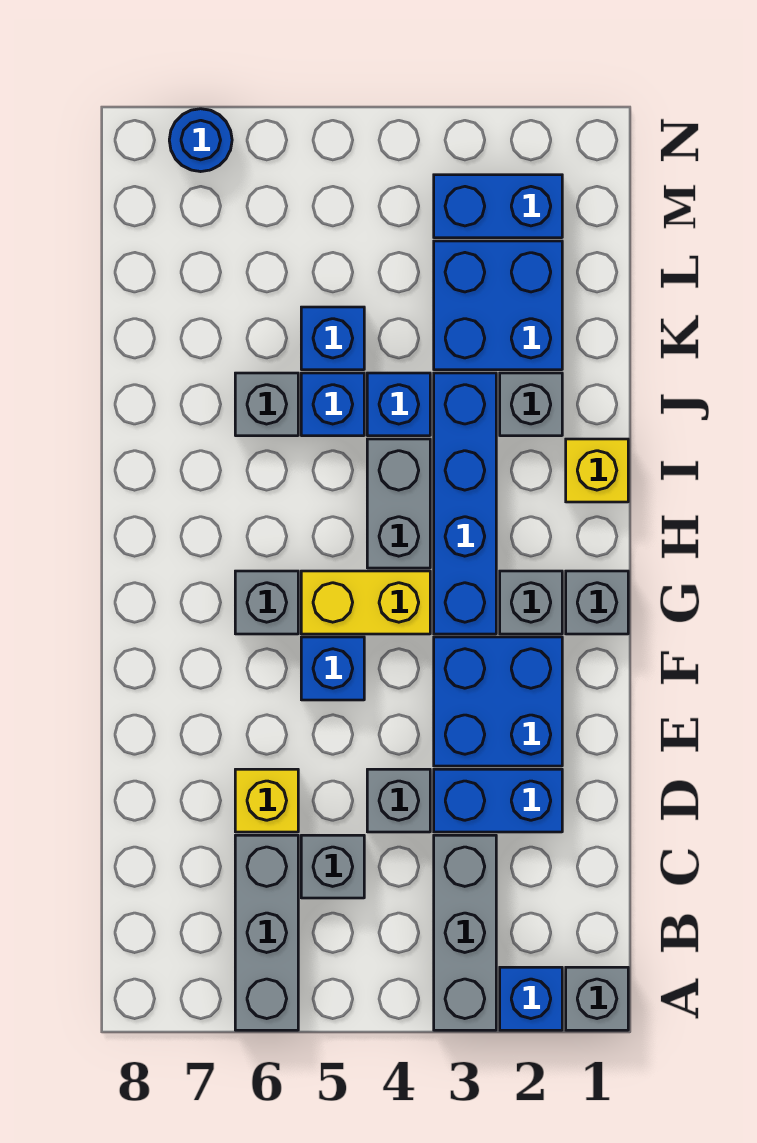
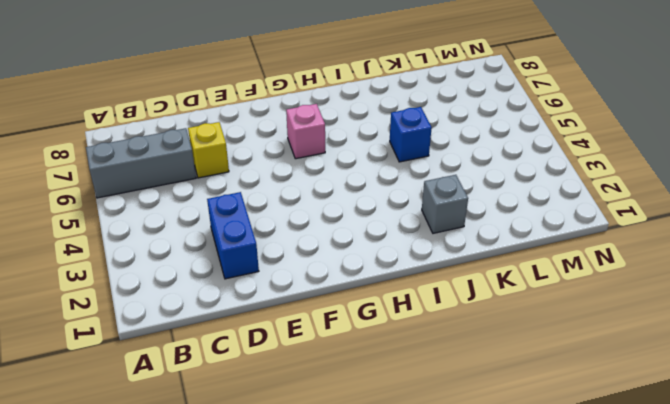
pink brick G6 level 1 -> grey brick G6 level 1
none -> grey brick A1 level 1
none -> blue brick A2 level 1
none -> grey brick A3:C3 level 1

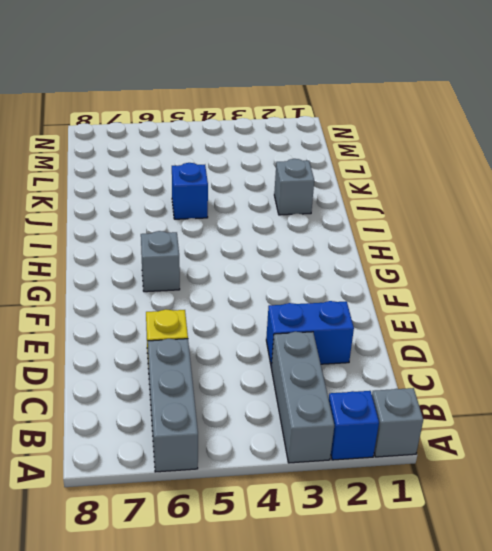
none -> grey brick C5 level 1
none -> grey brick D4 level 1
none -> blue brick E2:F3 level 1

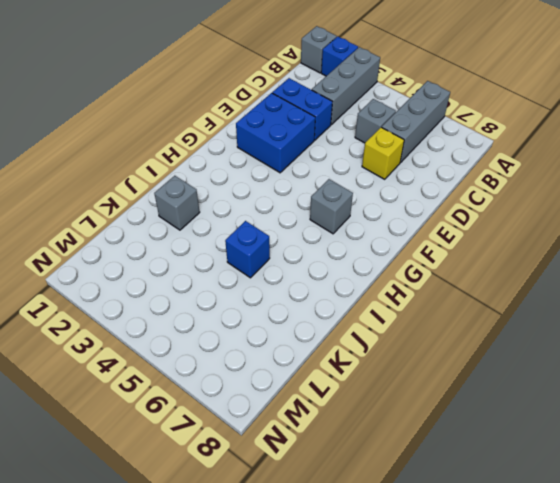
none -> grey brick D4 level 1
none -> blue brick F5 level 1
none -> grey brick G1 level 1

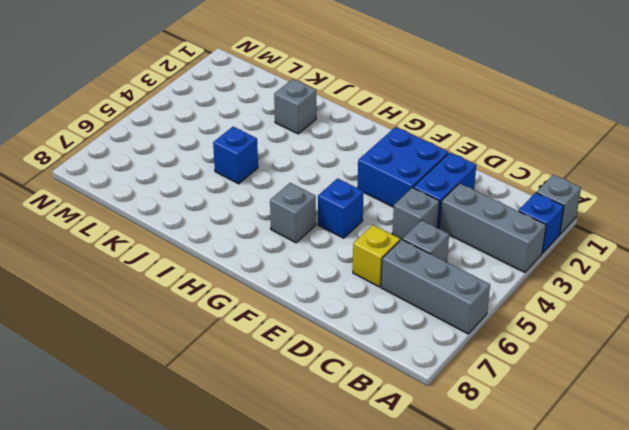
none -> grey brick G1 level 1
none -> grey brick G2 level 1
none -> blue brick G3:J3 level 1

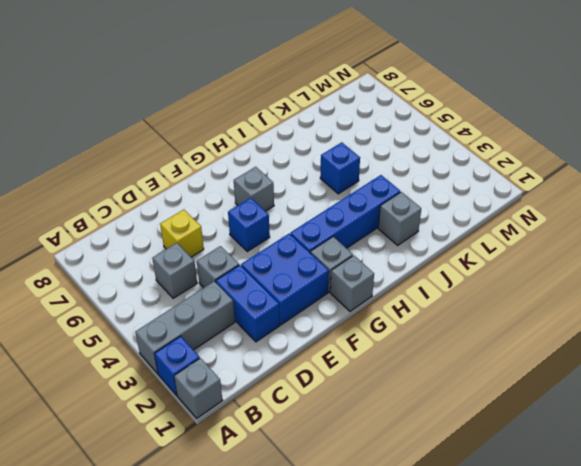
none -> grey brick A6:C6 level 1
none -> yellow brick G4:G5 level 1
none -> grey brick H4:I4 level 1

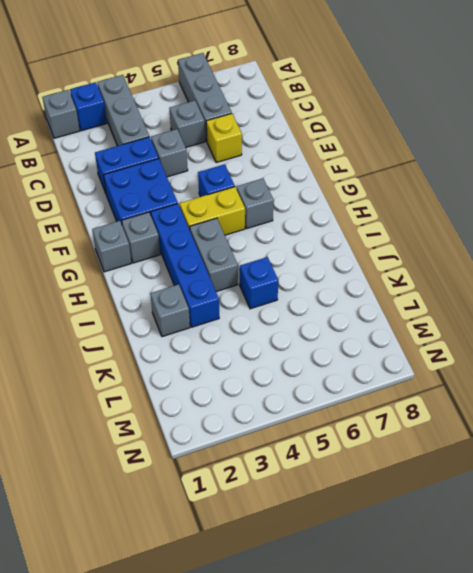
none -> yellow brick I1 level 1
none -> blue brick J4 level 1
none -> grey brick J6 level 1

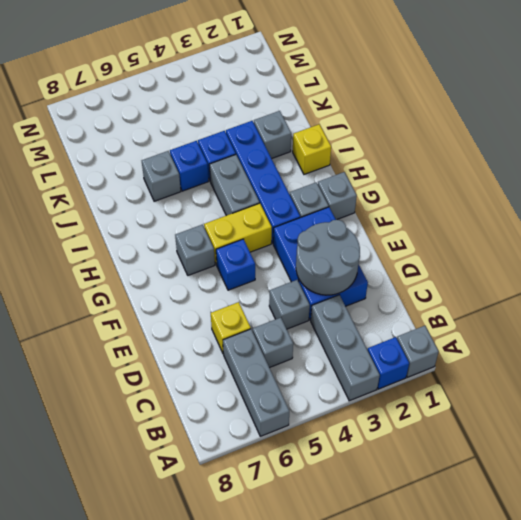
grey round brick D2:E3 level 2 -> none
none -> blue brick K2:L3 level 1
none -> blue brick K5 level 1
none -> blue brick M2:M3 level 1

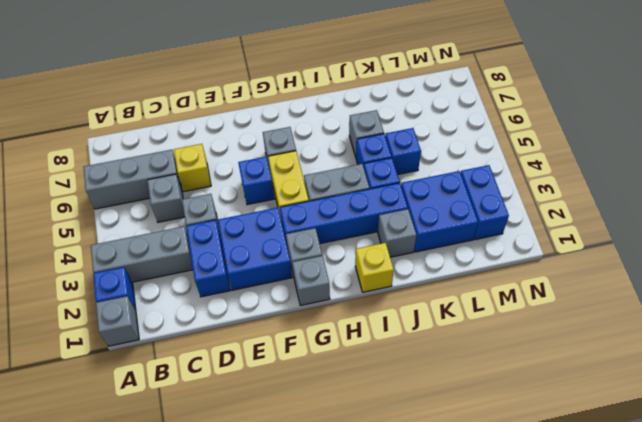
none -> blue round brick N7 level 1

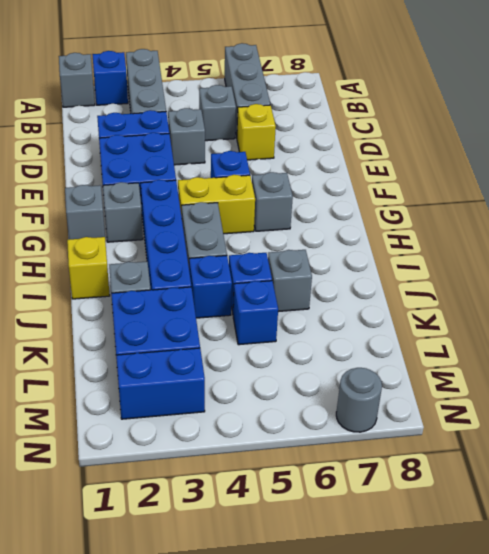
grey round brick N7 level 1 -> blue round brick N7 level 1

